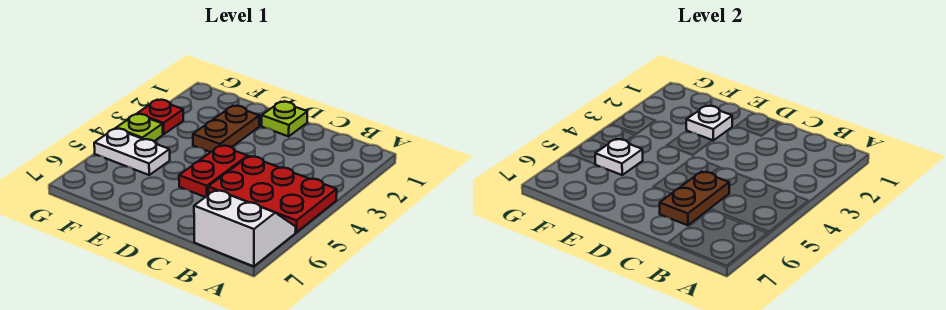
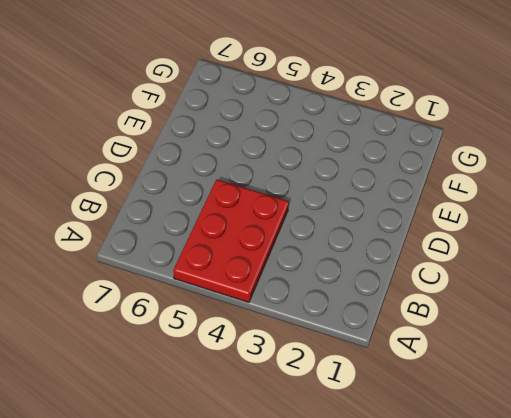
none -> white slope A6:B7 level 1 top 7
none -> lime plate D1 level 1

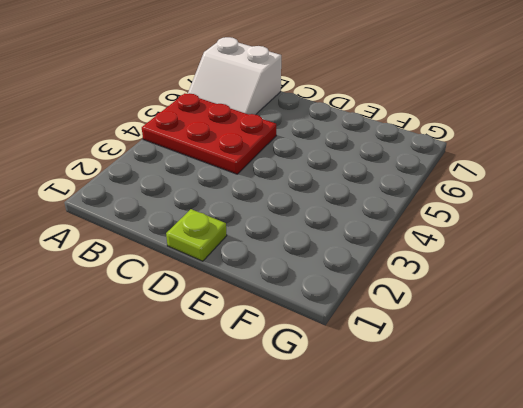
none -> red plate D4:D5 level 1
none -> brown plate E2:E3 level 1

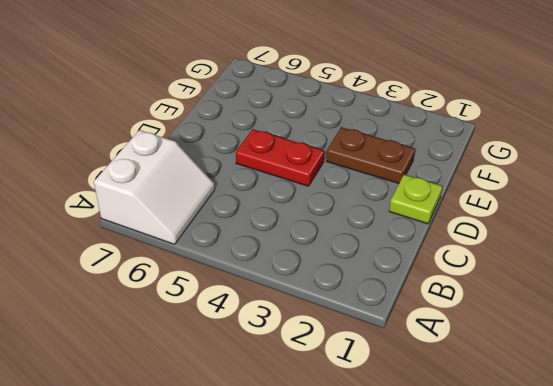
none -> red plate A4:C5 level 1
none -> white plate F5:G5 level 1

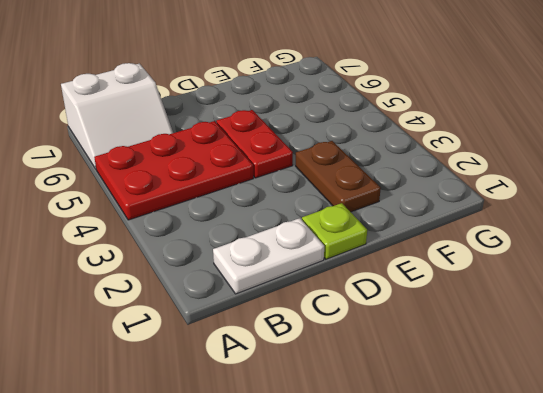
white plate B1:C1 level 1 -> white plate F5:G5 level 1
none -> red plate G3 level 1
none -> lime plate G4 level 1

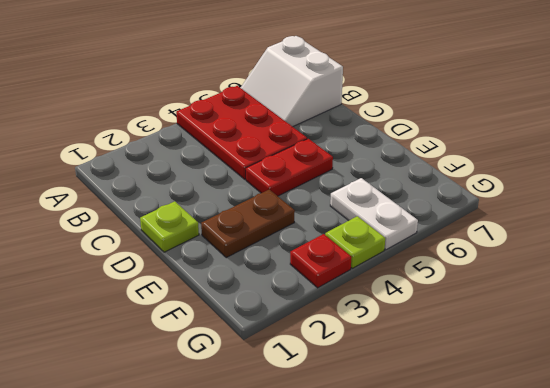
none -> brown plate C5:C6 level 2
none -> white plate E2 level 2

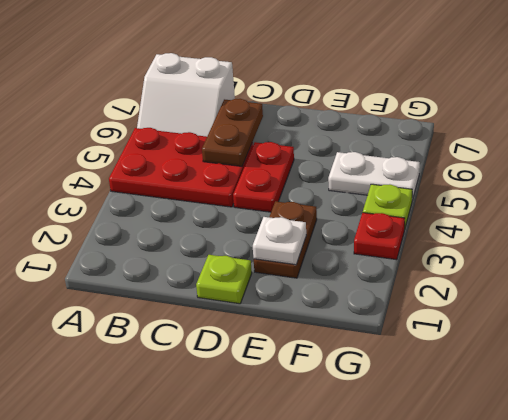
none -> white plate F5 level 2

